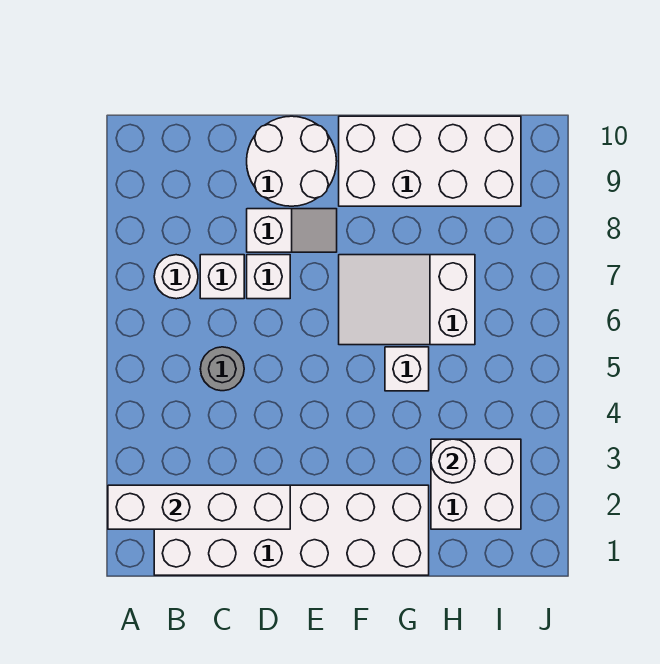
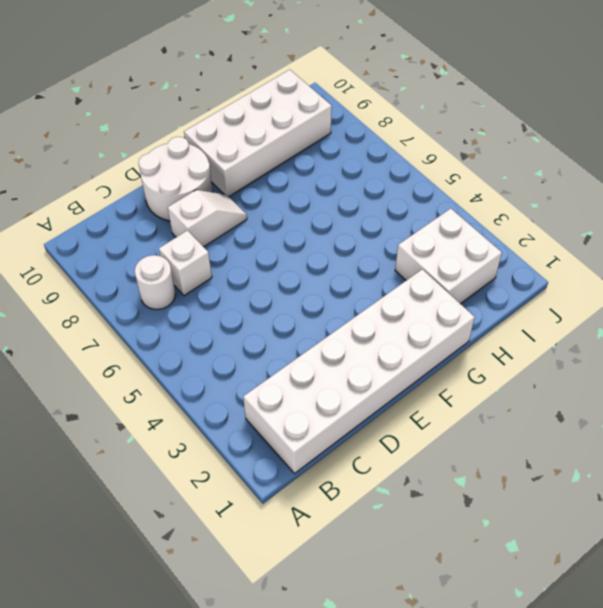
none -> grey round brick C5 level 1
none -> white brick D7 level 1
none -> white slope F6:H7 level 1 top H

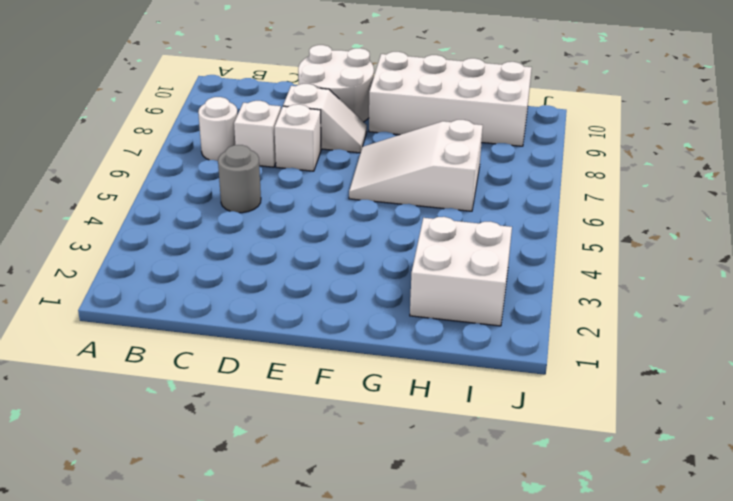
none -> white brick B1:G2 level 1
none -> white brick G5 level 1
none -> white brick A2:D2 level 2

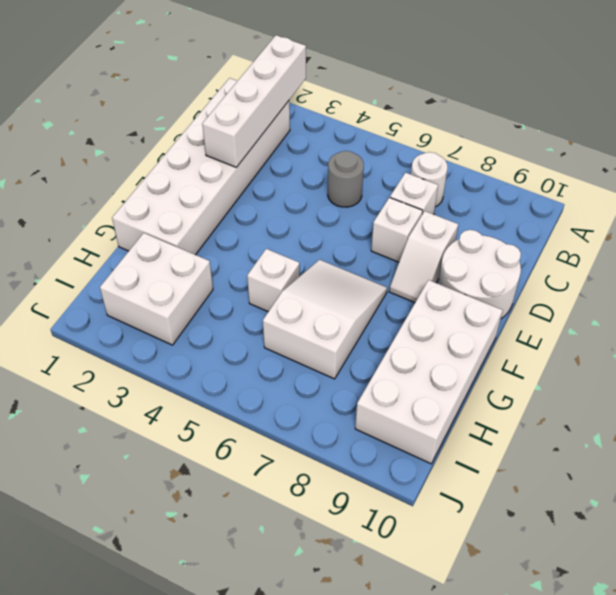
none -> white round brick H3 level 2

